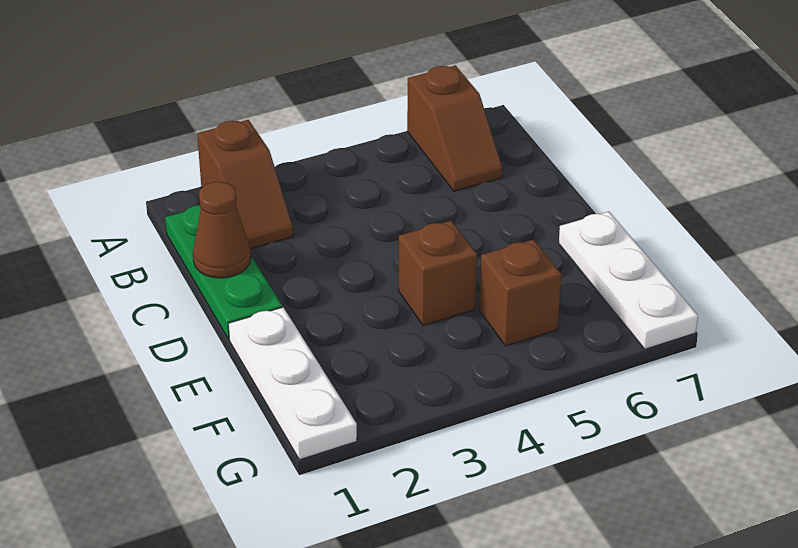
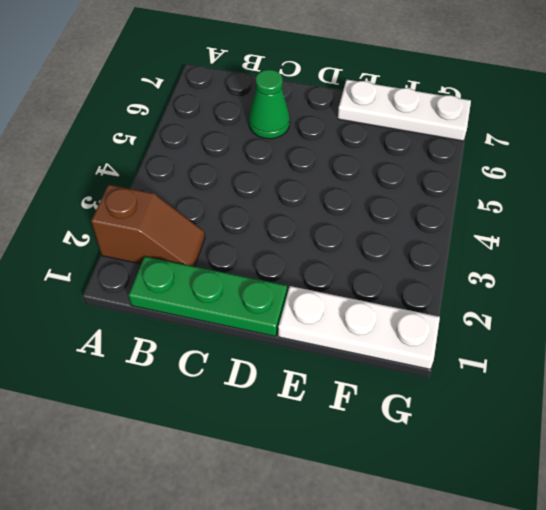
green cone C6 level 1 -> none
none -> brown slope A6:B6 level 1 top A
none -> brown brick E4 level 1

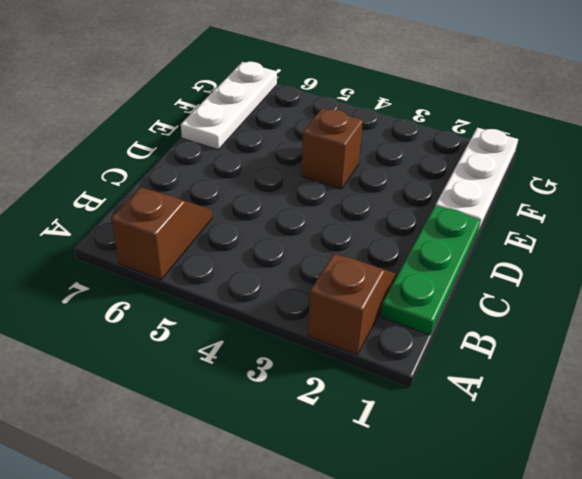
none -> brown brick F5 level 1
none -> brown cone C1 level 2

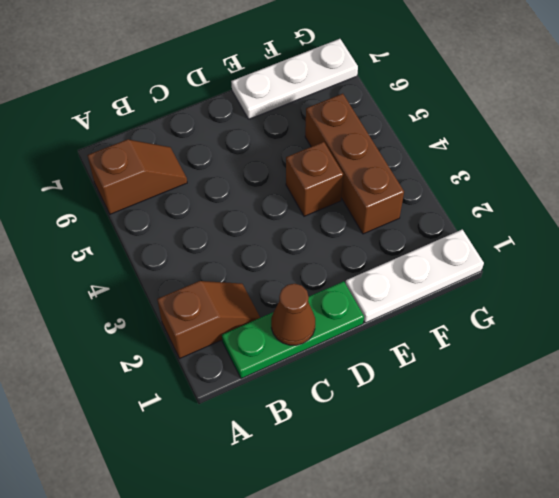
brown brick F3:F5 level 1 -> brown brick F5 level 1

